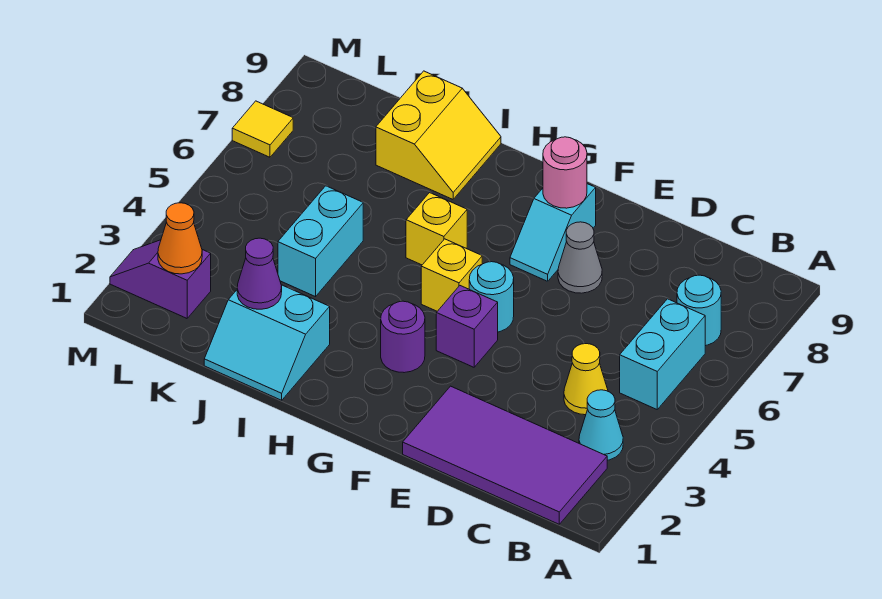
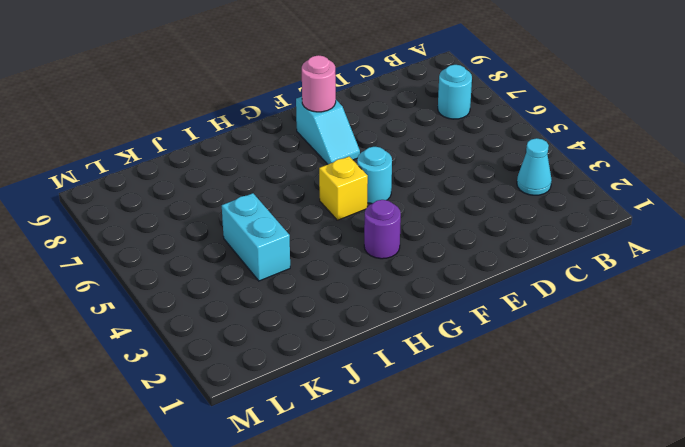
none -> purple tile B1:E2 level 1
none -> cyan brick B5:B6 level 1
none -> yellow cone C4 level 1

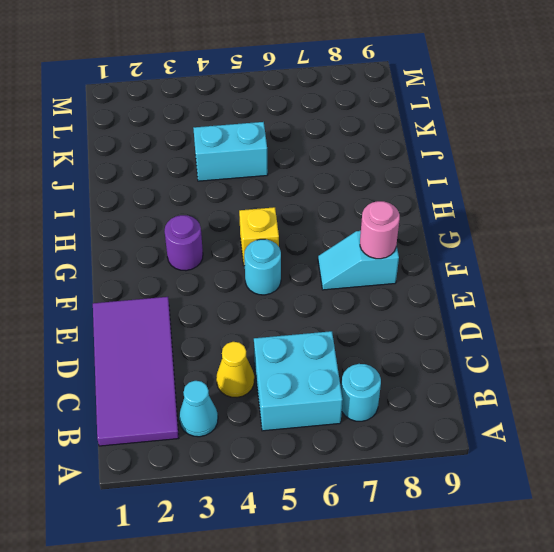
cyan brick B5:C6 level 1 -> cyan brick B5:B6 level 1
none -> grey cone E7 level 1
none -> purple brick F4 level 1
none -> yellow brick H6 level 1

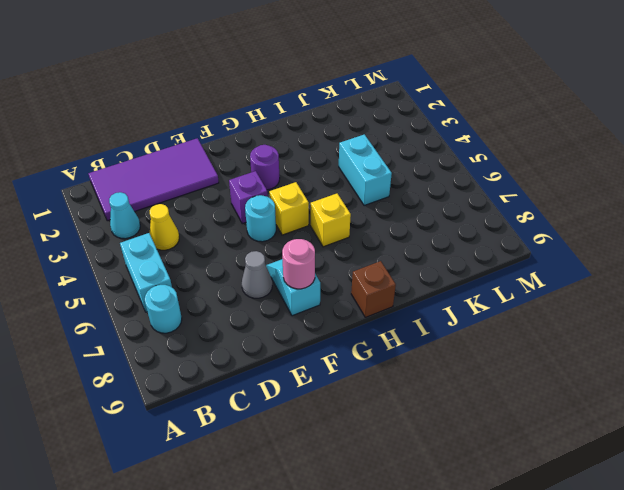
brown brick H9 level 1 -> none
none -> cyan slope I1:J2 level 1 top 2
none -> yellow slope I8:J9 level 1 top J
none -> purple slope L2:M2 level 1 top L

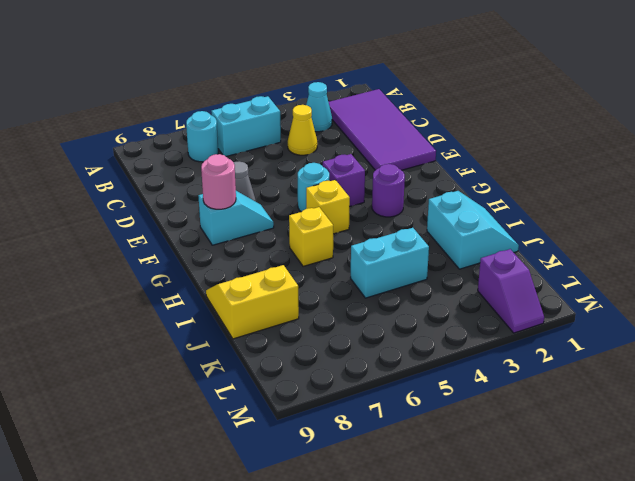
none -> yellow tile M7 level 1
none -> purple cone J2 level 2
none -> orange cone L2 level 2

